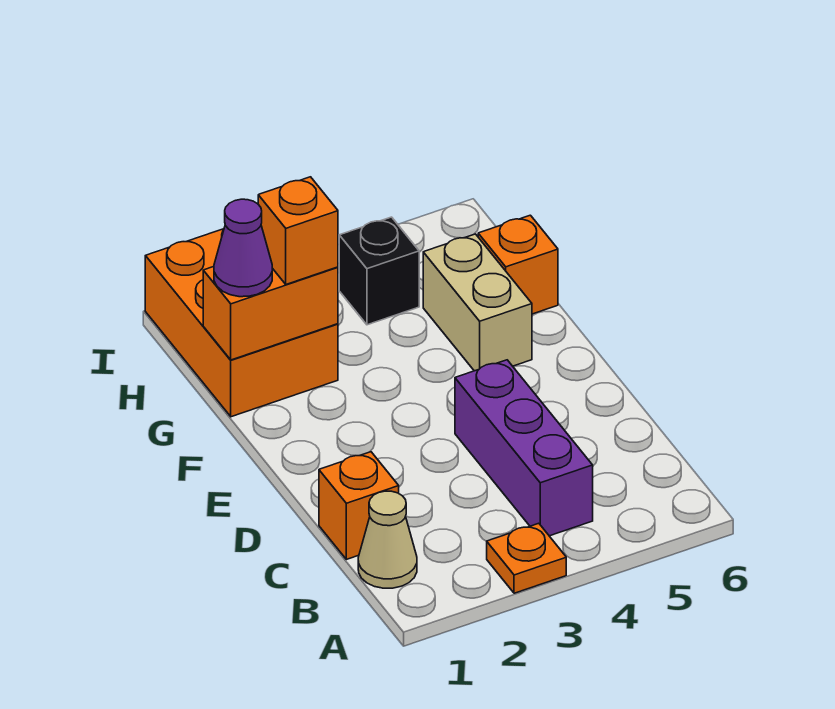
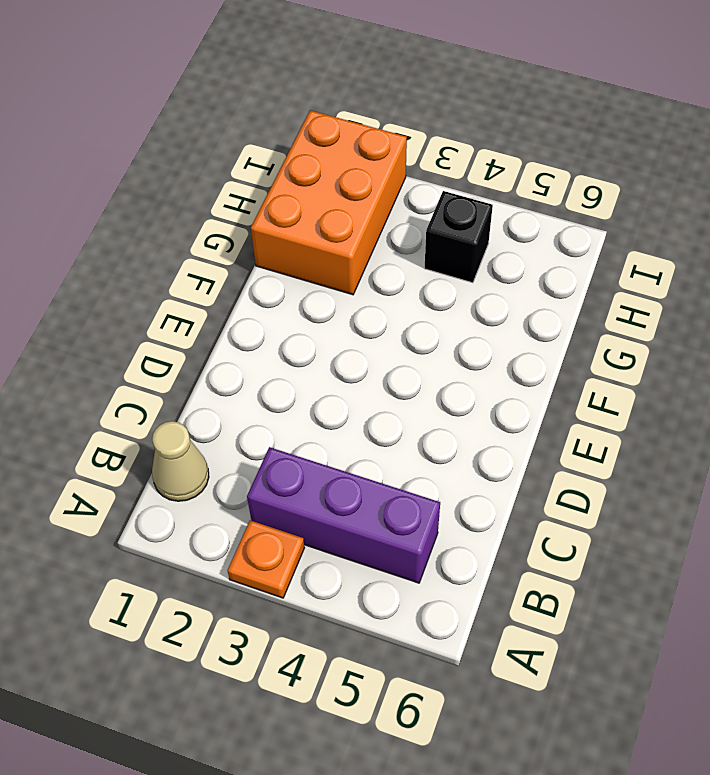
purple brick B3:B5 level 1 -> purple brick B4:D4 level 1
none -> orange brick C1 level 1
none -> tan brick F5:G5 level 1

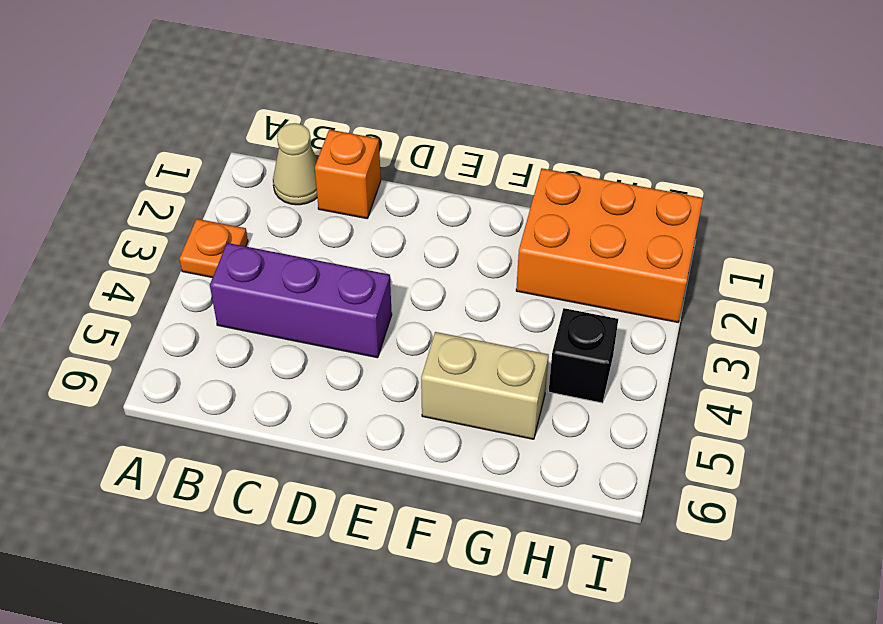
none -> orange brick G6 level 1
none -> orange brick G1:G2 level 2

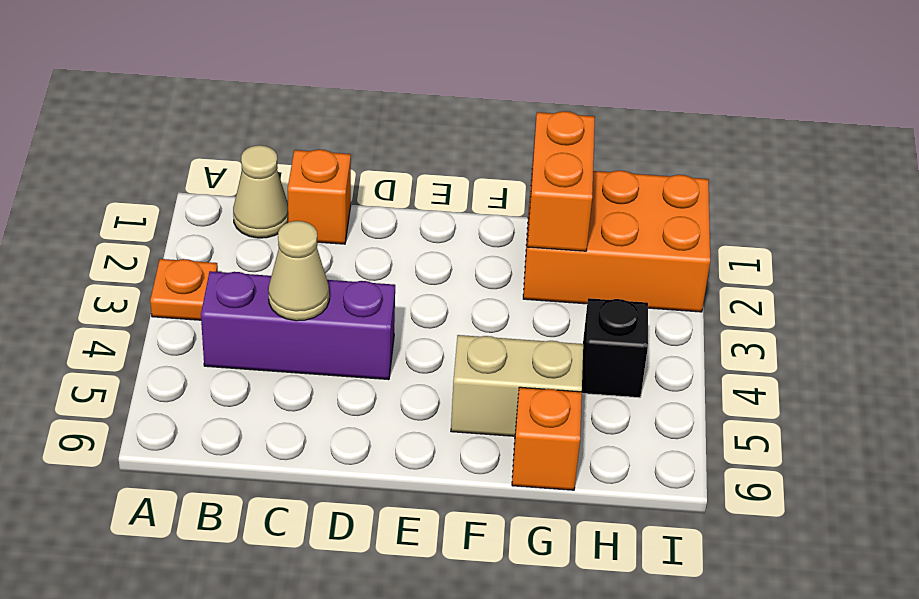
tan cone C4 level 2 -> none
none -> purple cone G1 level 3
none -> orange brick G2 level 3

